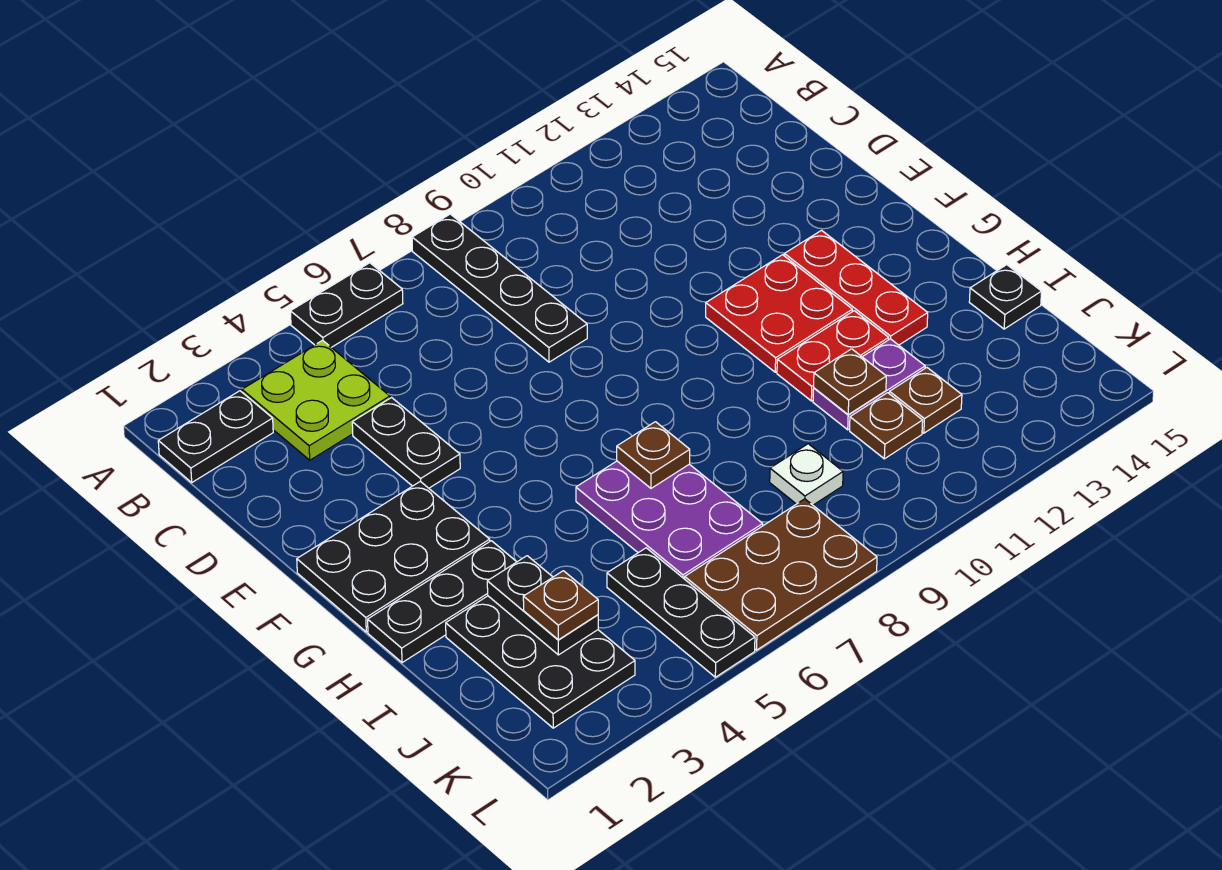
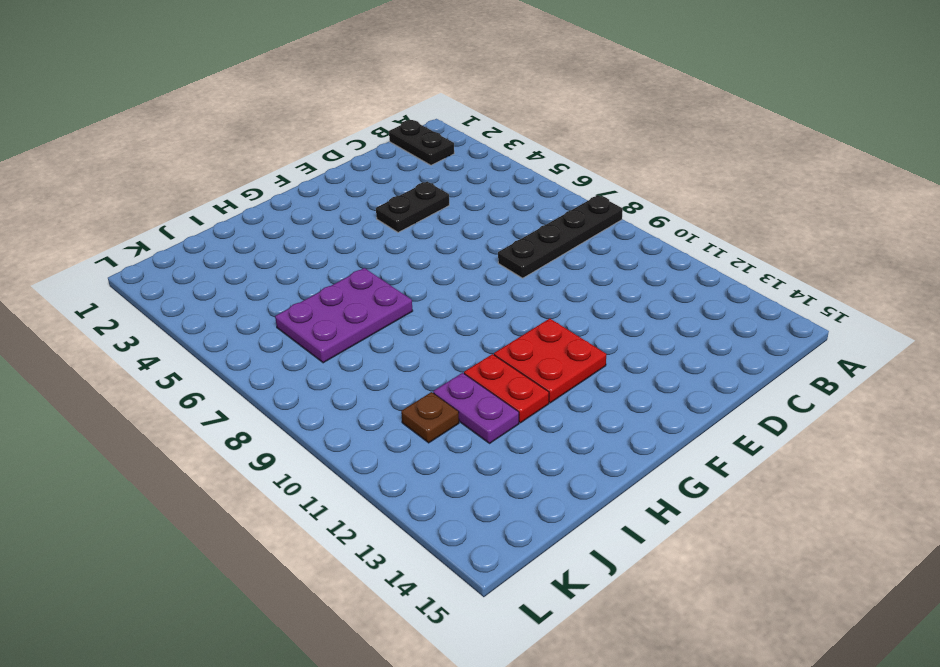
none -> black plate A5:A6 level 1
none -> lime plate B3:C4 level 1
none -> black plate F1:G3 level 1

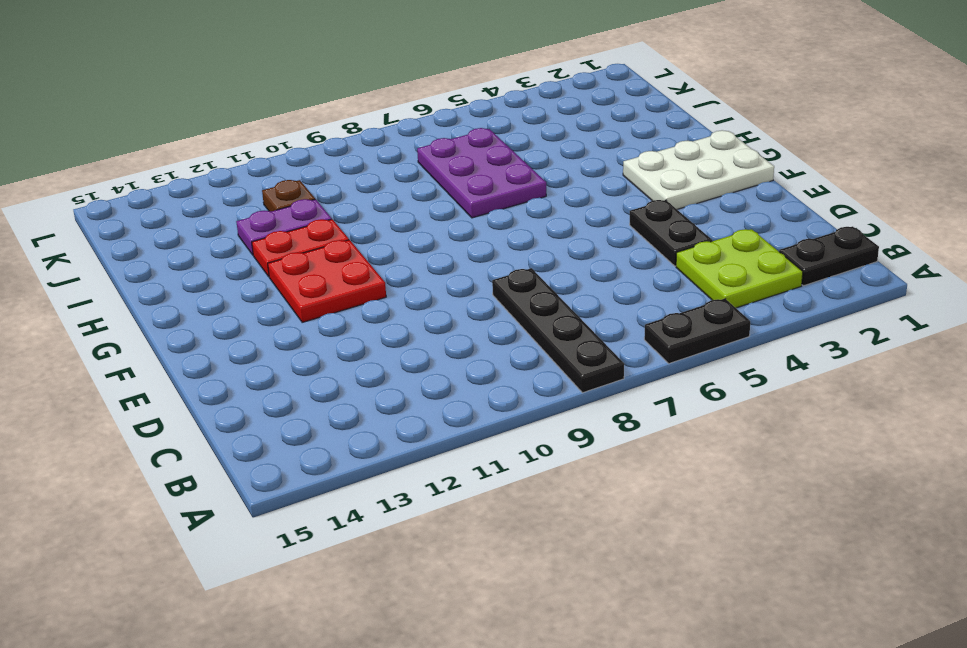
white plate F1:G3 level 1 -> black plate F1:G3 level 1
none -> red plate F13:H13 level 1
none -> black plate H1:H3 level 1
none -> black plate I2:K3 level 1

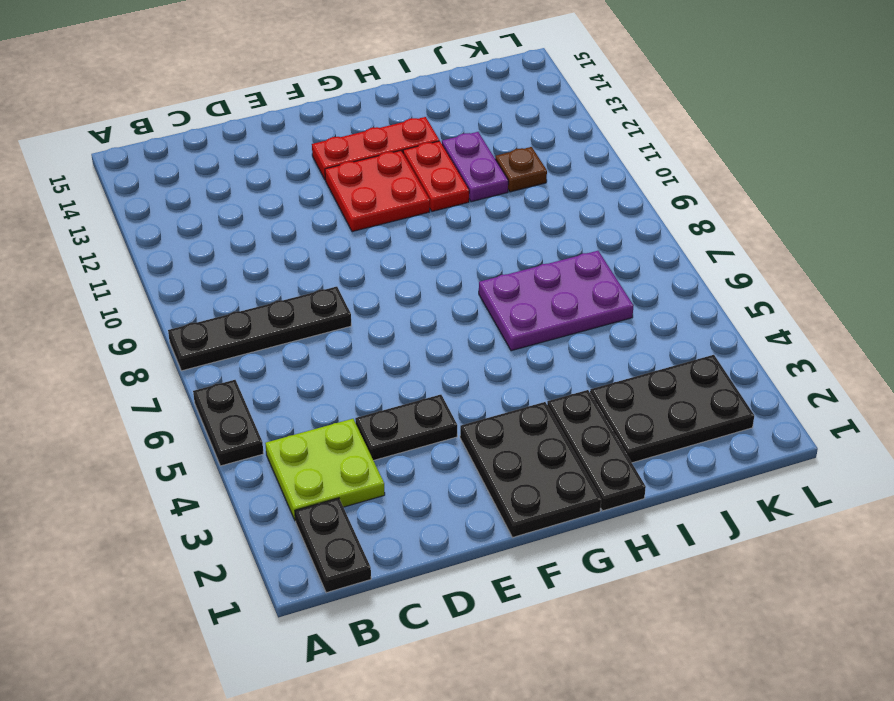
none -> black plate I15 level 1
none -> black plate J5:L5 level 1
none -> white plate J9 level 1

